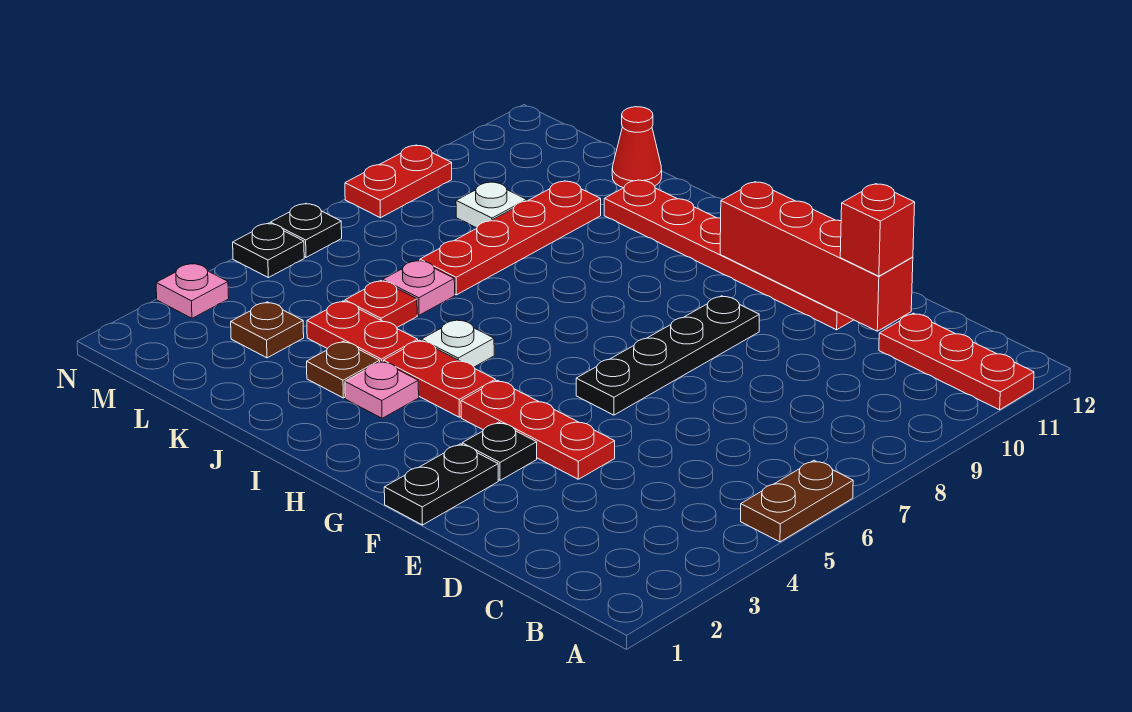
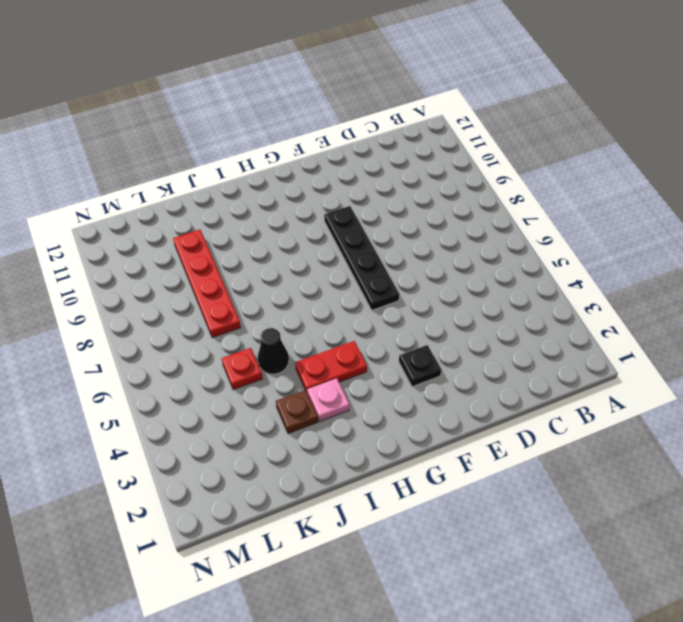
black cone J5 level 1 -> none
none -> brown plate A5:A6 level 1
none -> red plate A11:C11 level 1
none -> red plate E4:G4 level 1

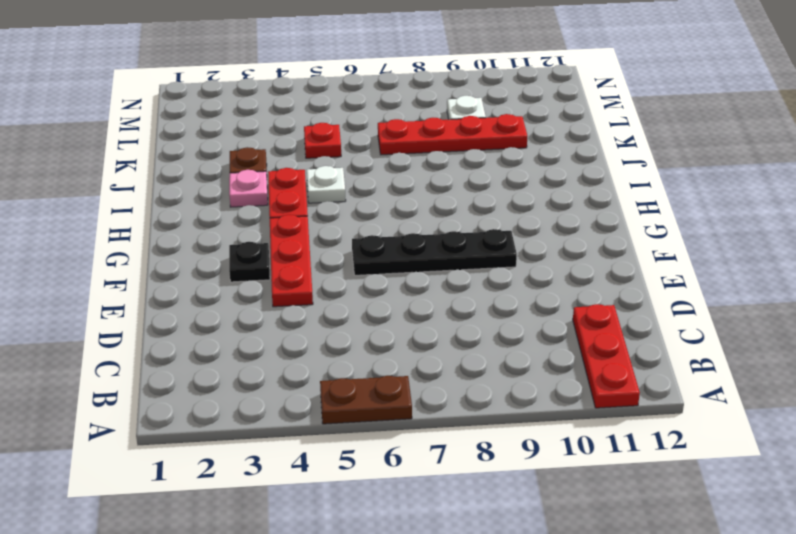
none -> red plate E11:J11 level 1
none -> black plate F1:F2 level 1
none -> red plate J4:K4 level 1

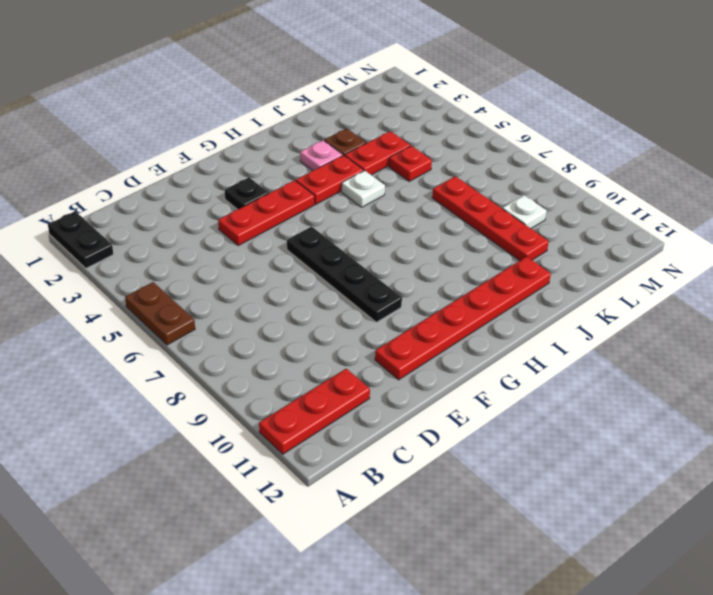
black plate A1:A2 level 1 -> black plate F1:F2 level 1
none -> pink plate K6 level 1
none -> red cone K12 level 1
none -> brown plate L3 level 1

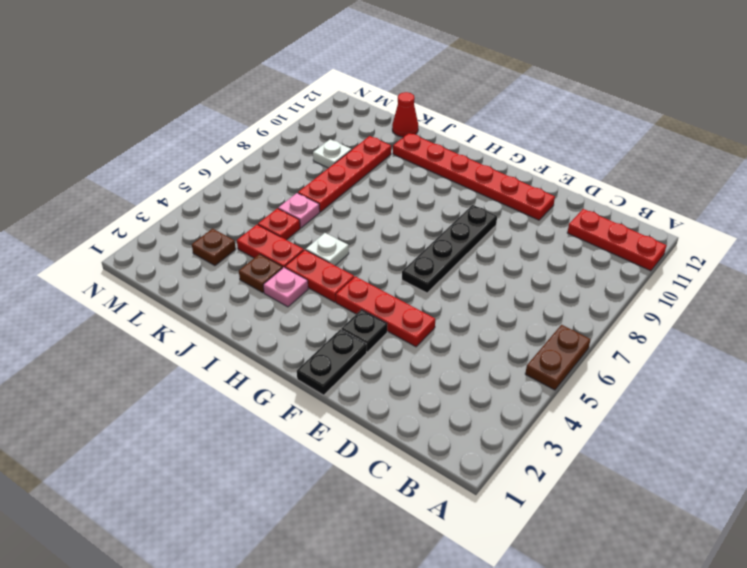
none -> pink plate N3 level 1
none -> black plate N5 level 1
none -> black plate N6 level 1

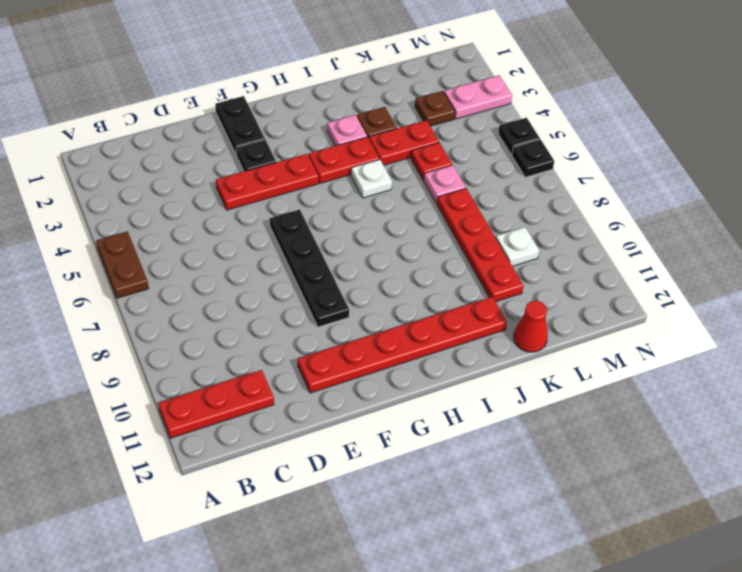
pink plate M3:N3 level 1 -> pink plate N3 level 1
none -> red plate N8:N9 level 1
none -> red brick D11:G11 level 2
none -> red brick D11 level 3

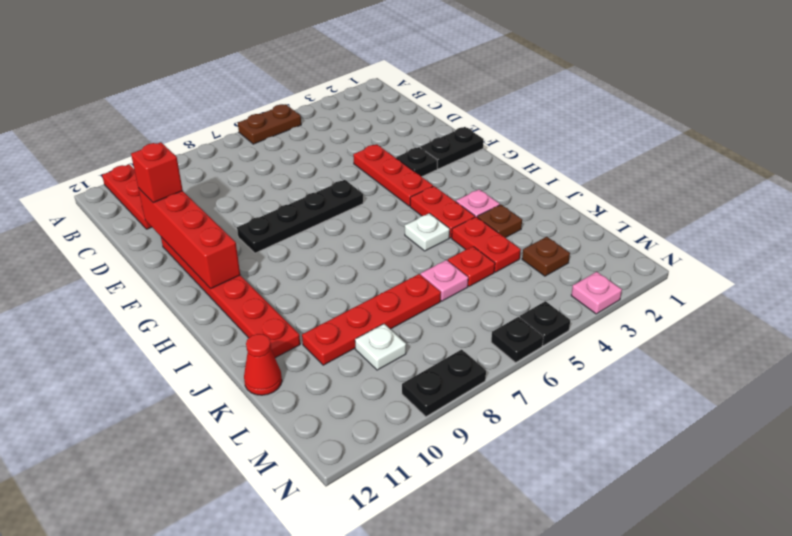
black plate N8:N9 level 1 -> red plate N8:N9 level 1

